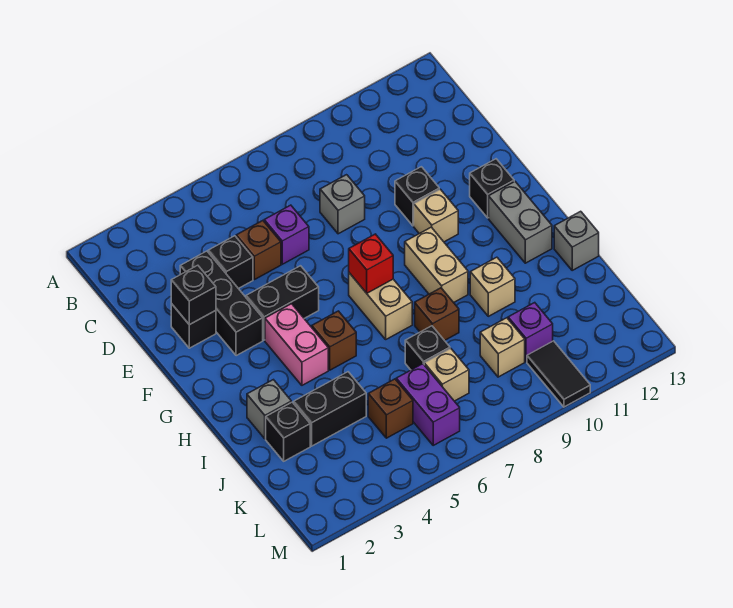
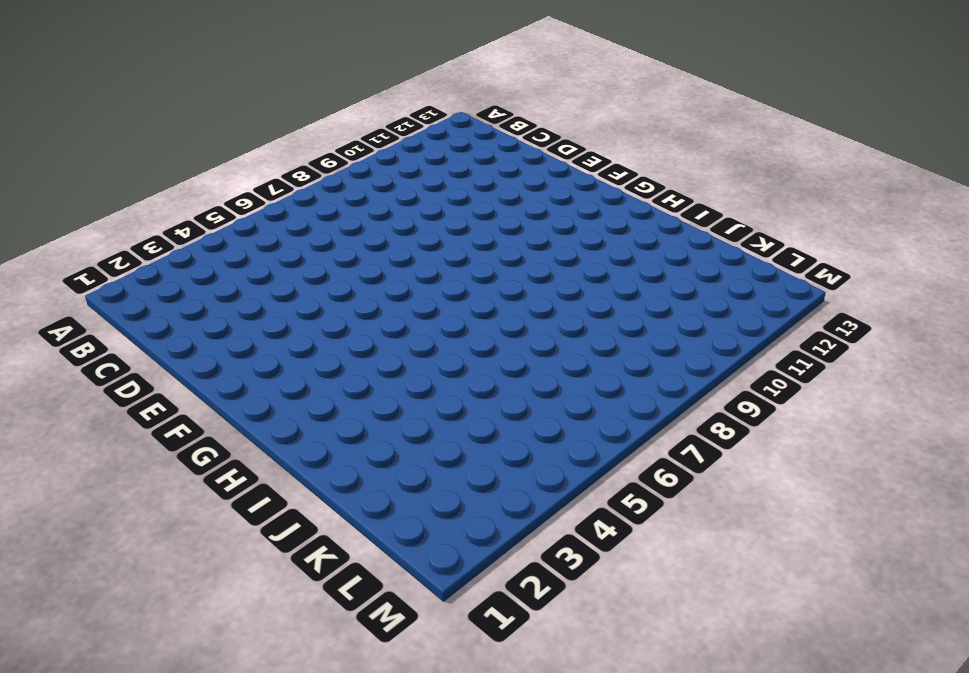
none -> black brick D3:F3 level 1
none -> black brick D4 level 1
none -> brown brick D5 level 1
none -> purple brick D6 level 1

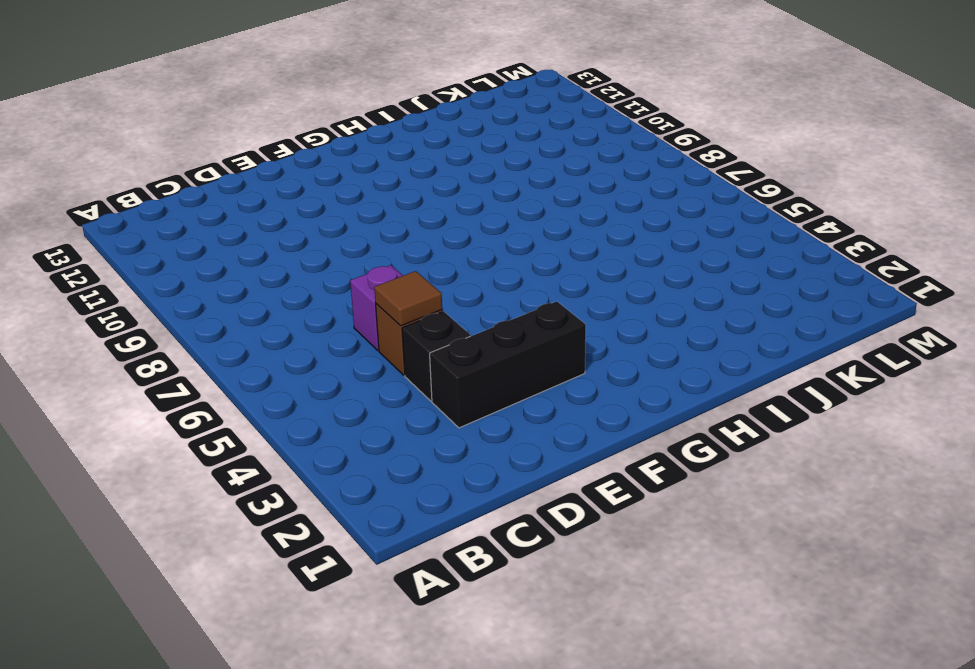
brown tile D5 level 2 -> none
none -> grey brick D8 level 1
none -> black brick E2 level 1
none -> black brick E10 level 1
none -> black brick F4:F5 level 1

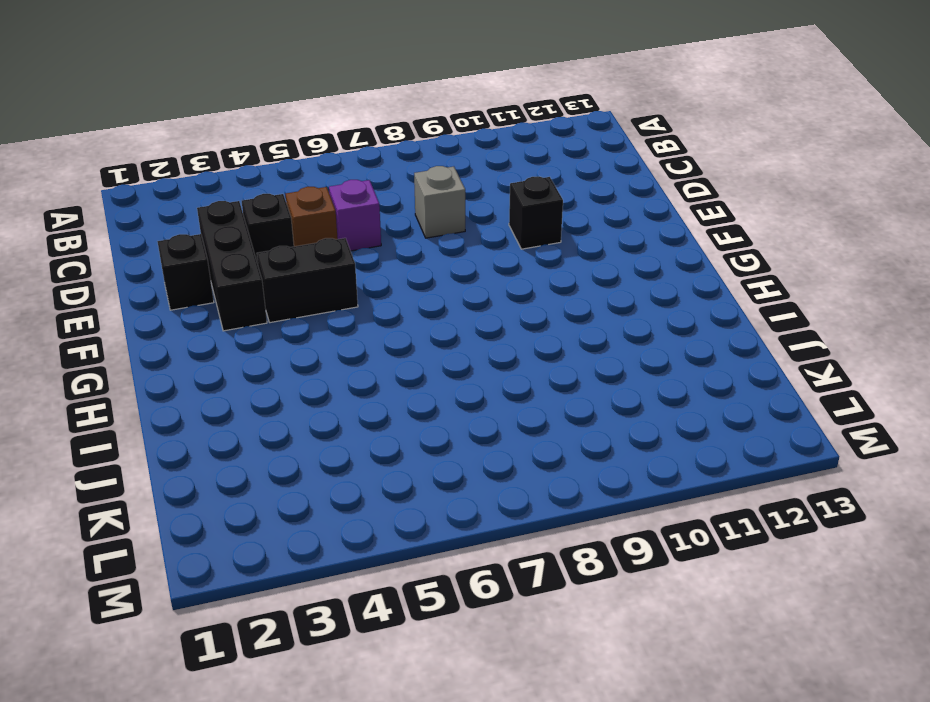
none -> tan brick F10 level 1
none -> black brick F12 level 1
none -> pink brick G4:H4 level 1
none -> tan brick G7:H7 level 1

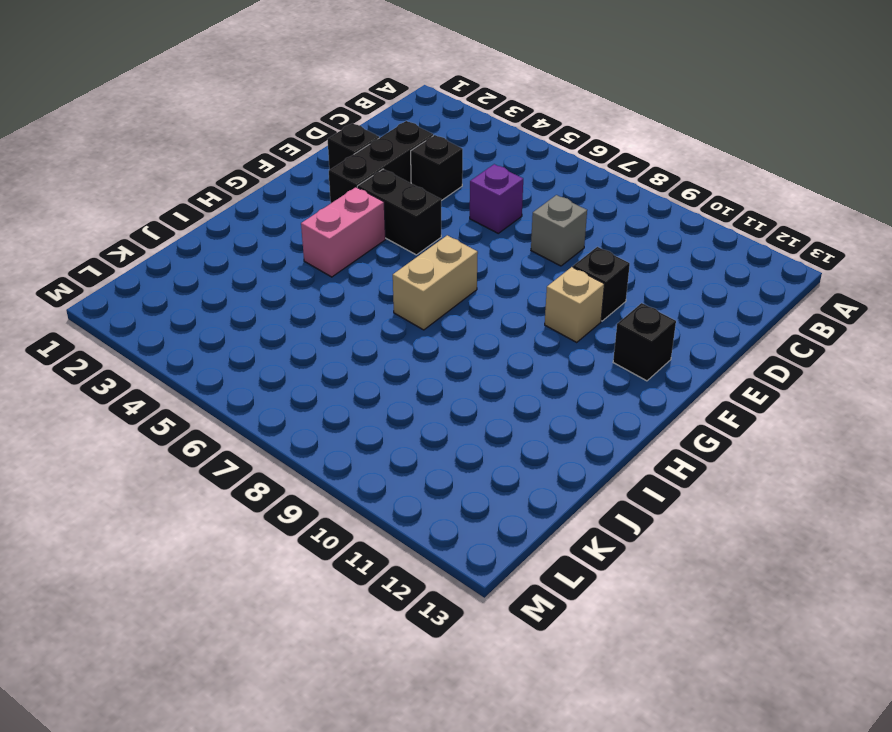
none -> brown brick D5 level 1
none -> tan brick G9:H9 level 1
none -> grey brick G12:H12 level 1
none -> brown brick H5 level 1

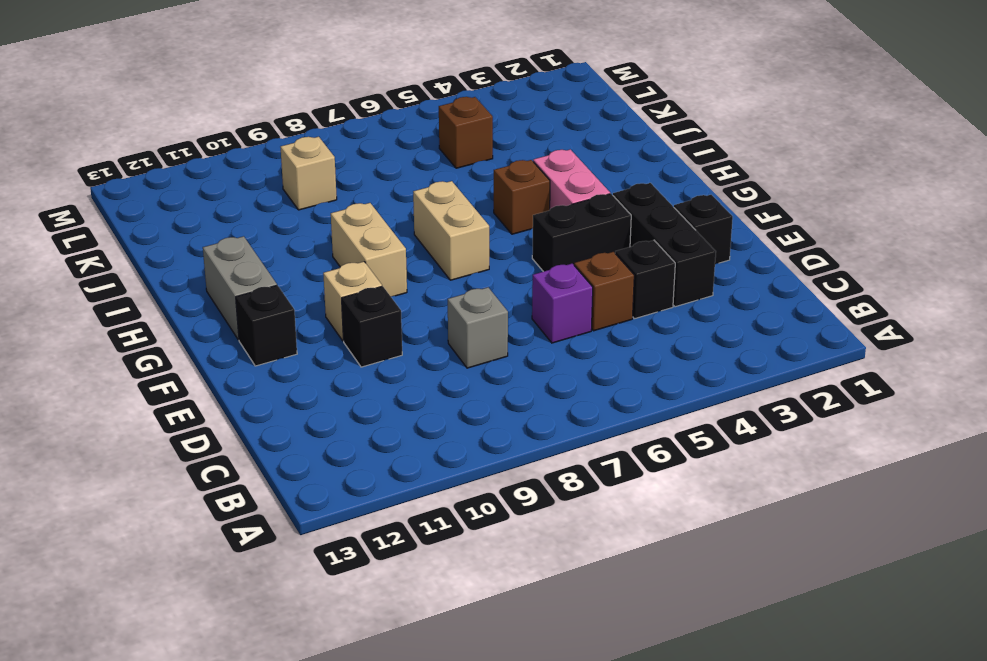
none -> grey brick I2 level 1
none -> brown brick I8 level 1
none -> tan brick I10 level 1
none -> grey brick I13 level 1

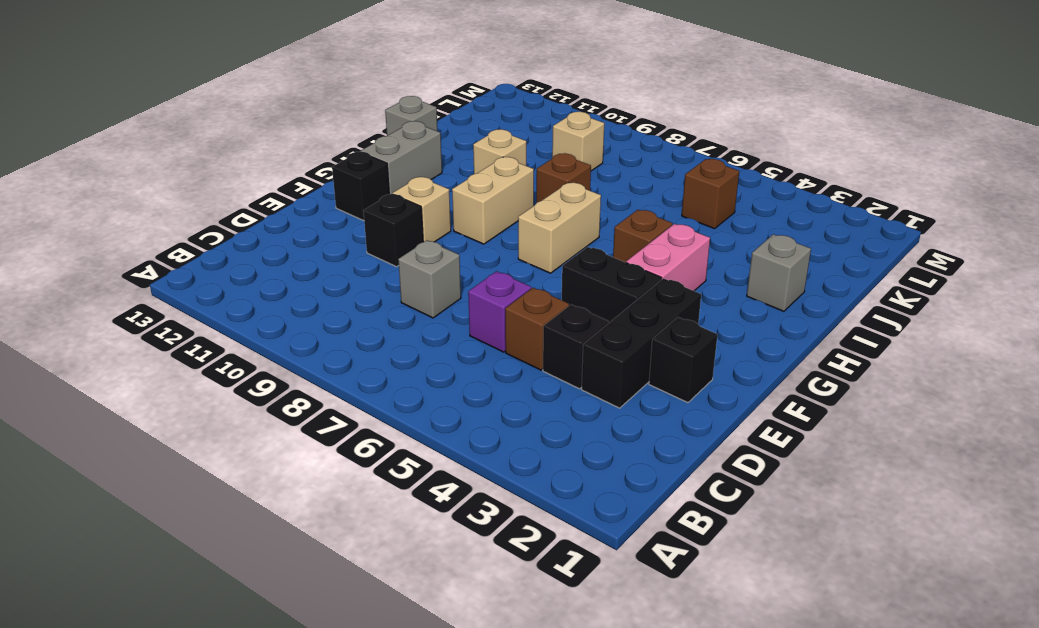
none -> black brick J2 level 1
none -> black brick J3:J4 level 1
none -> black brick J7 level 1
none -> purple brick K6:L6 level 1

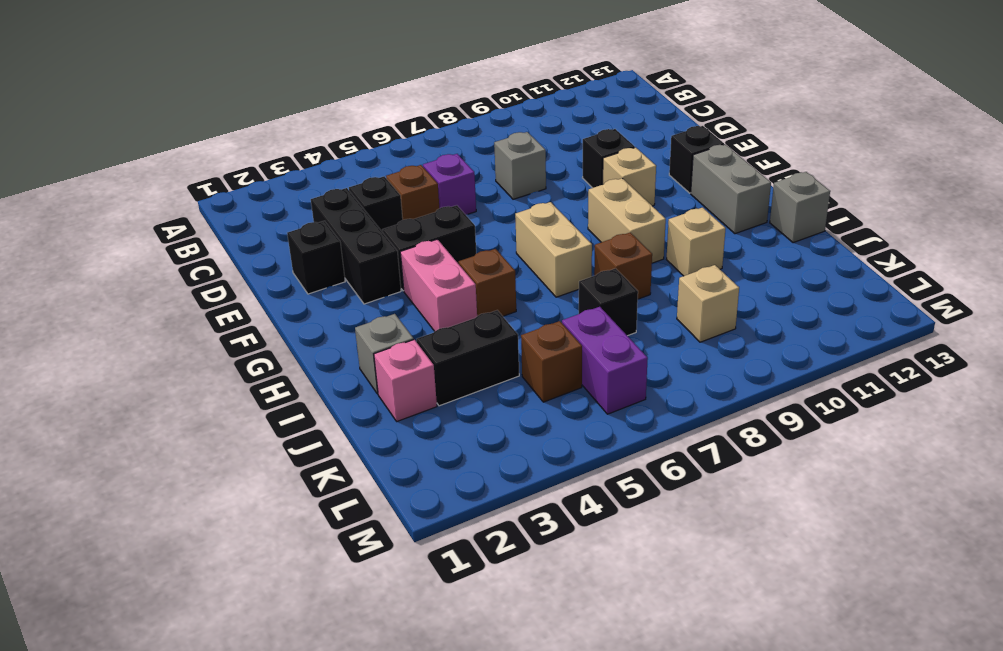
pink brick J2 level 1 -> black brick J2 level 1
none -> tan brick K7 level 1
none -> purple brick K10 level 1
none -> black tile L10:M10 level 1
none -> black brick E2 level 2

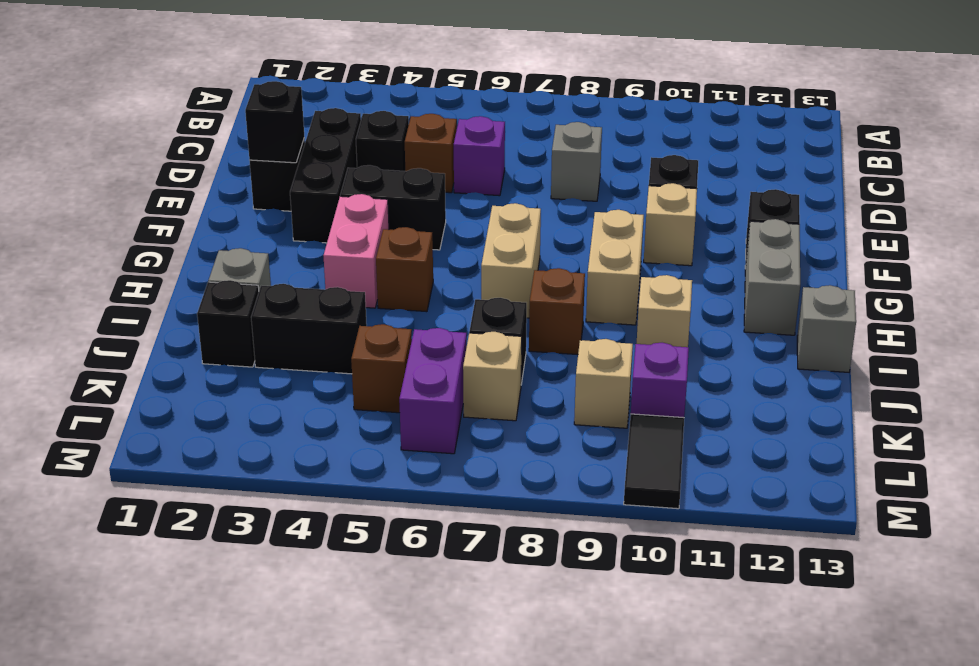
none -> red brick G7 level 2

